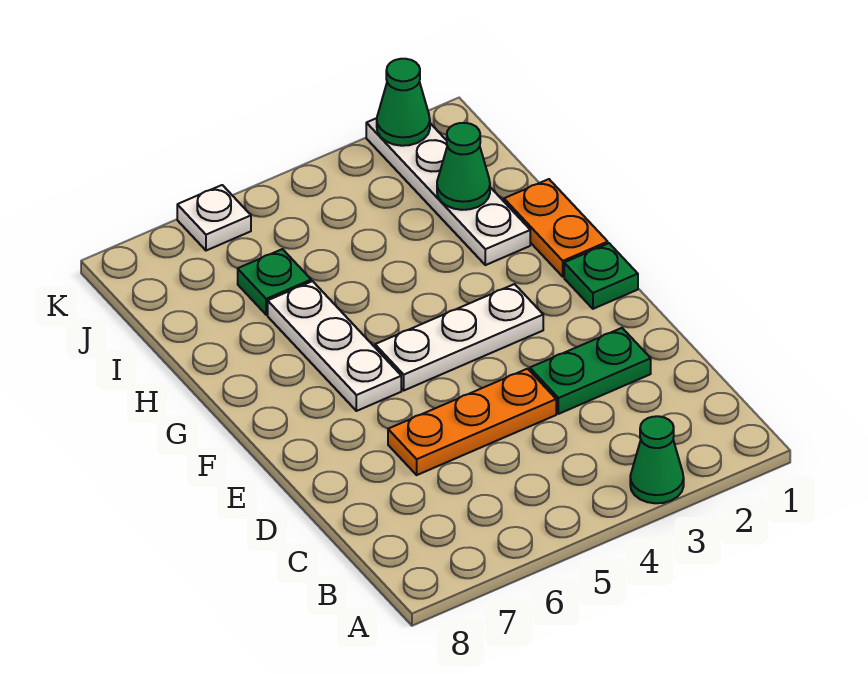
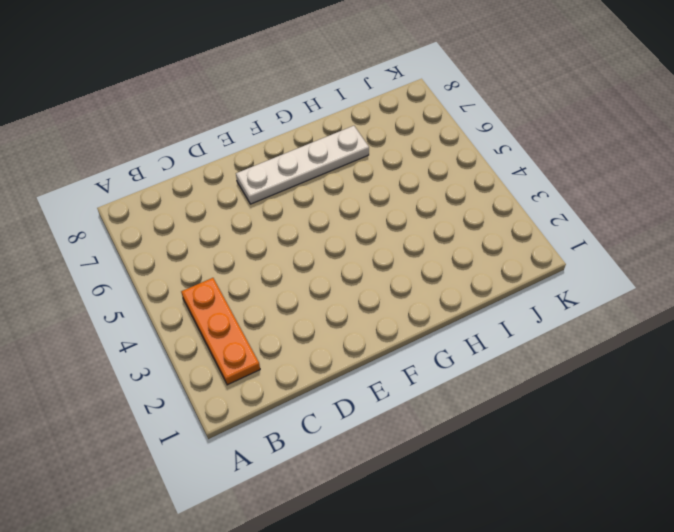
orange plate B2:B4 level 1 -> orange plate D4:D6 level 1
white plate E7:H7 level 1 -> white plate H2:K2 level 1
none -> green cone A3 level 1
none -> green plate D2:D3 level 1
none -> green plate F1 level 1

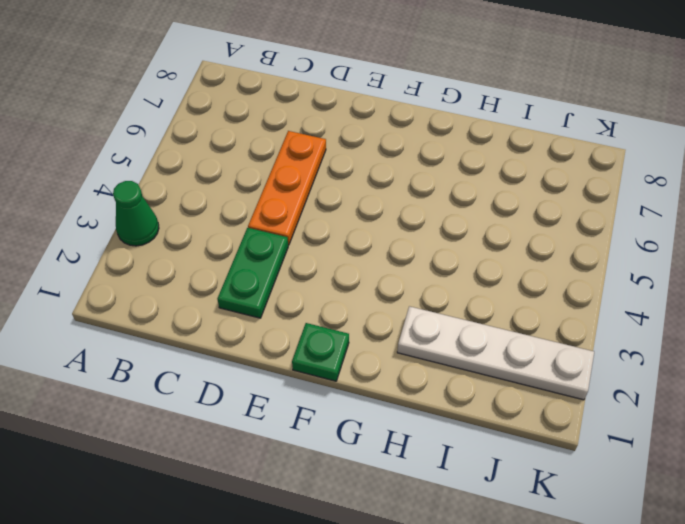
none -> white plate F3:F5 level 1
none -> white plate F6:H6 level 1
none -> orange plate G1:H1 level 1

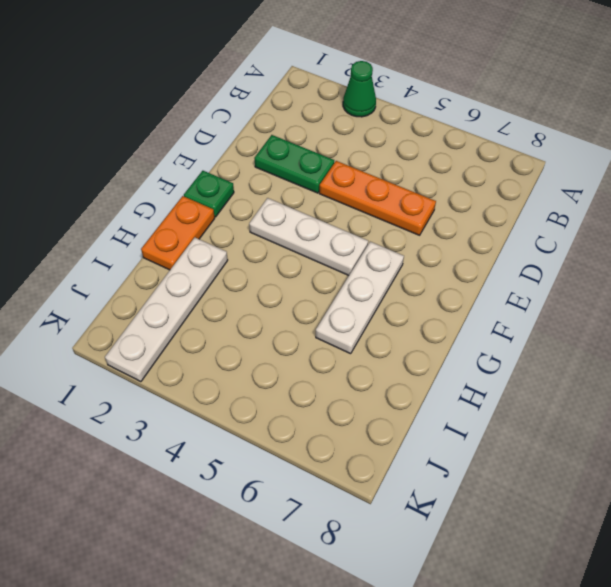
none -> green plate I6 level 1
none -> white plate K6 level 1
none -> green cone I2 level 2

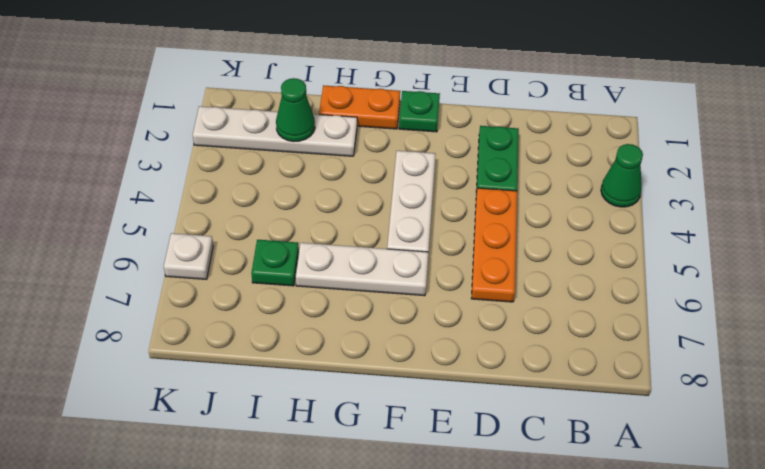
none -> green cone K2 level 2

